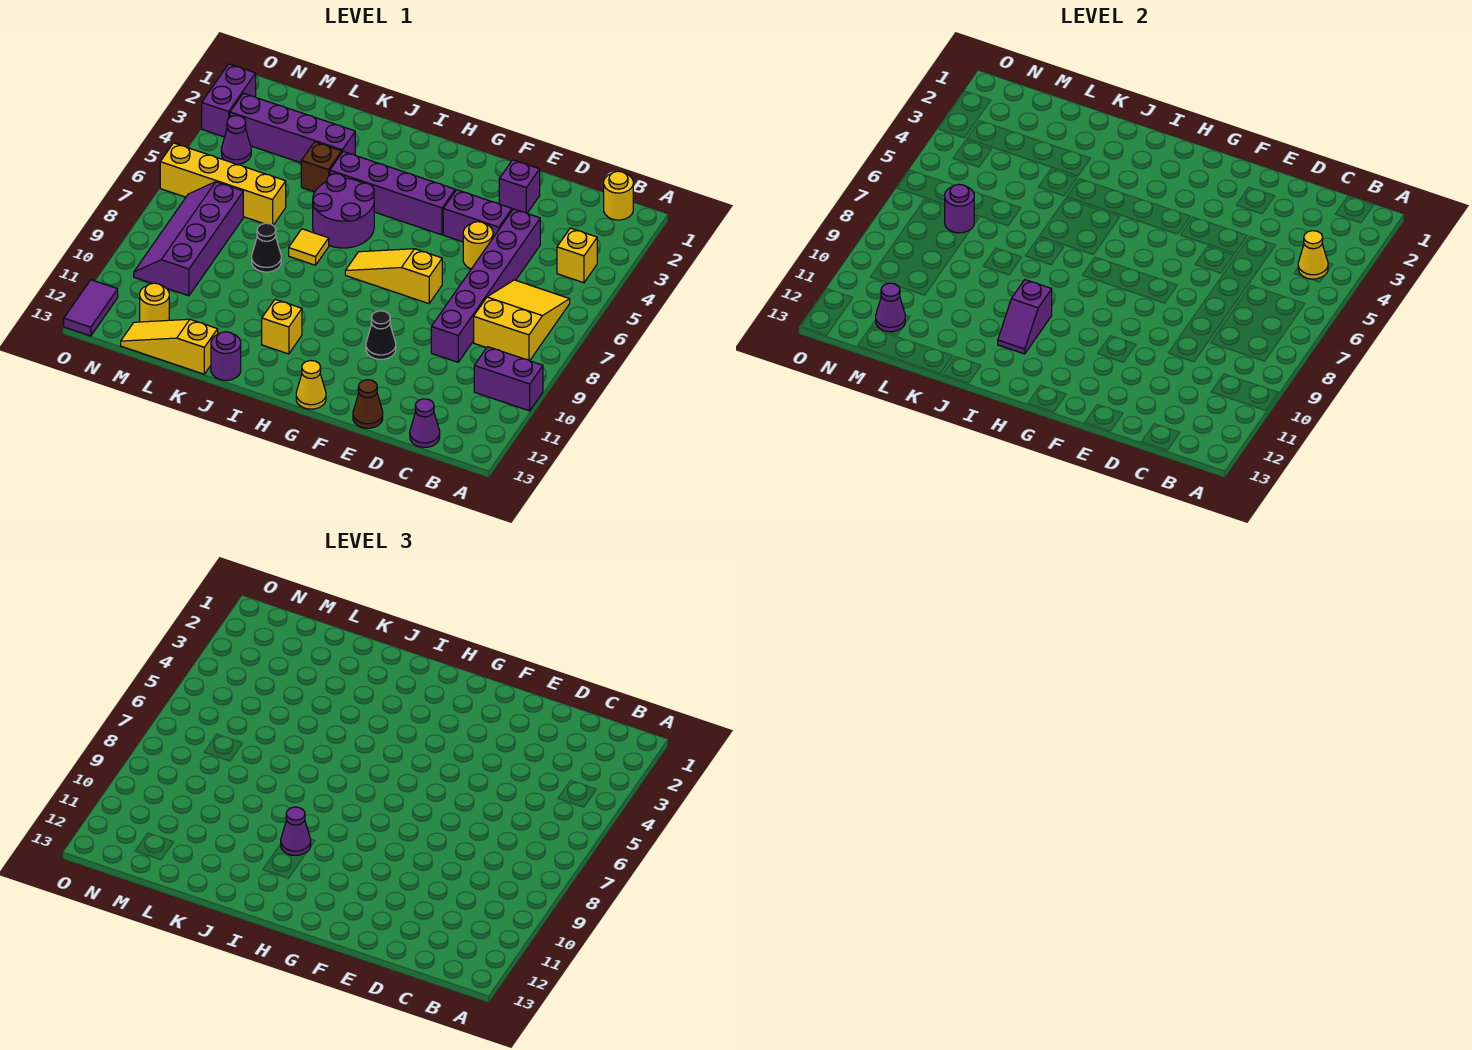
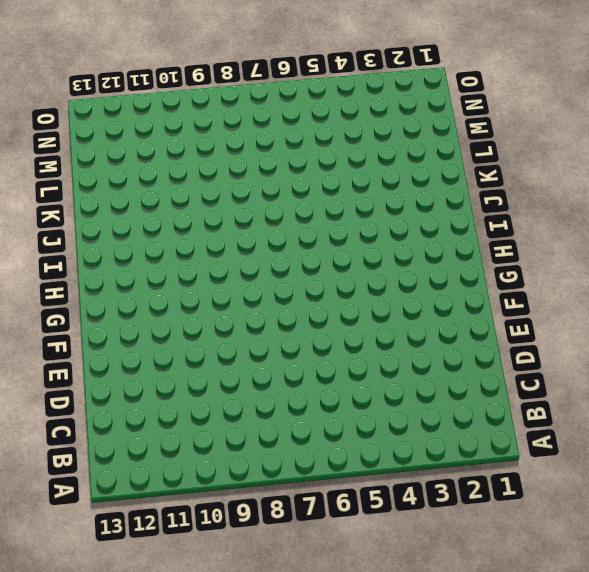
none -> purple brick A10:B10 level 1
none -> yellow round brick B1 level 1
none -> yellow brick B4 level 1
none -> yellow slope B6:C8 level 1 top 8

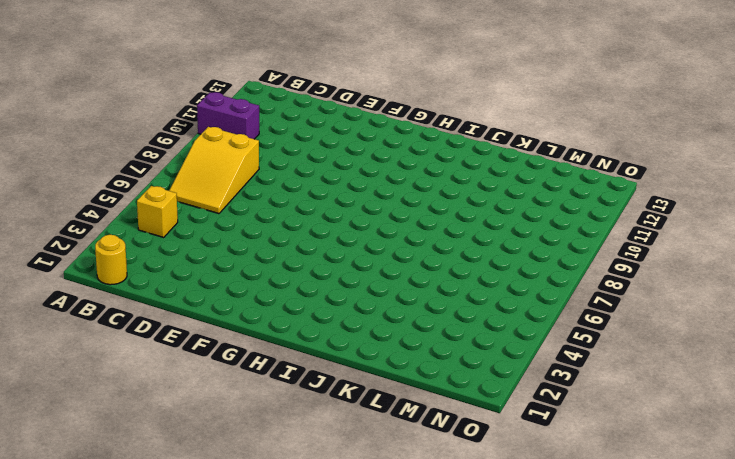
none -> purple cone C13 level 1
none -> purple brick D4:D9 level 1
none -> purple brick E2 level 1
none -> purple brick E4:F4 level 1

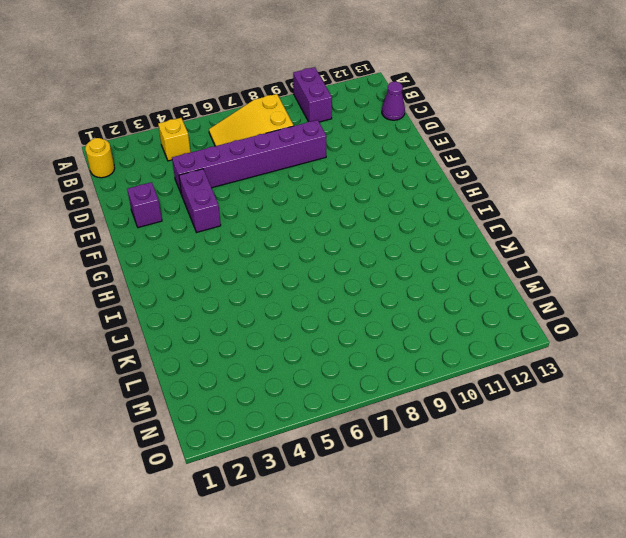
none -> yellow round brick E5 level 1
none -> brown cone E13 level 1
none -> yellow slope F7:H7 level 1 top F
none -> black cone F10 level 1

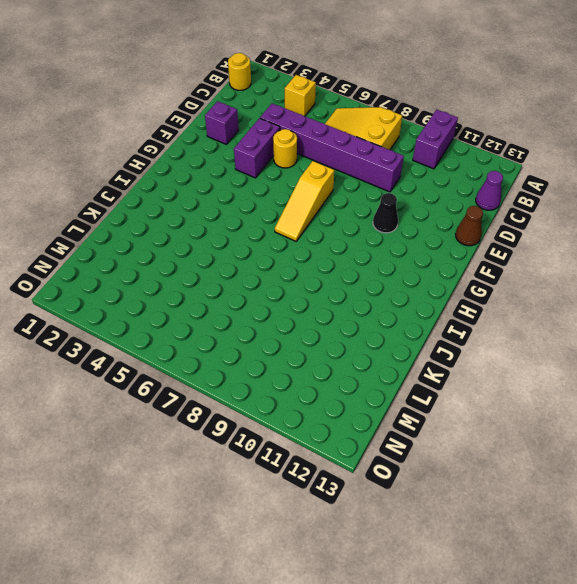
none -> purple brick G4:J4 level 1
none -> yellow cone G13 level 1
none -> purple round brick I5:J6 level 1
none -> yellow brick I11 level 1

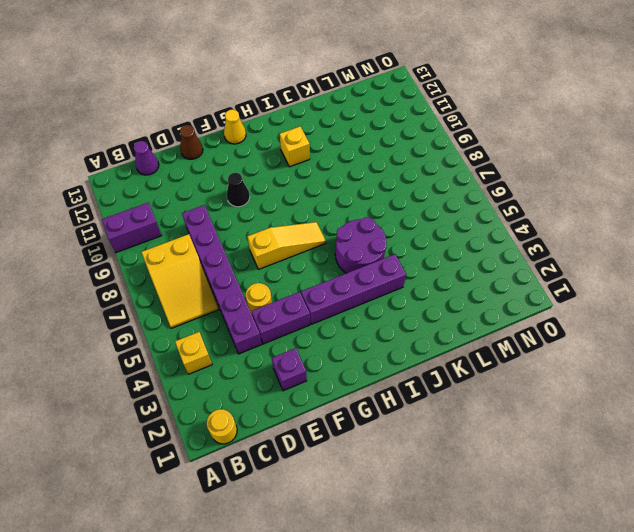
none -> yellow tile J7 level 1
none -> purple round brick J13 level 1
none -> purple brick K3:N3 level 1
none -> brown brick K4 level 1

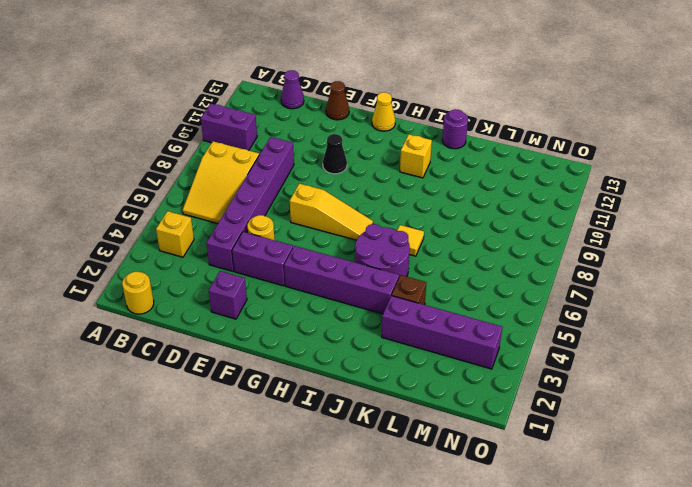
none -> black cone K8 level 1
none -> yellow slope K13:M13 level 1 top K
none -> yellow brick L6:O6 level 1
none -> purple slope M7:N10 level 1 top M

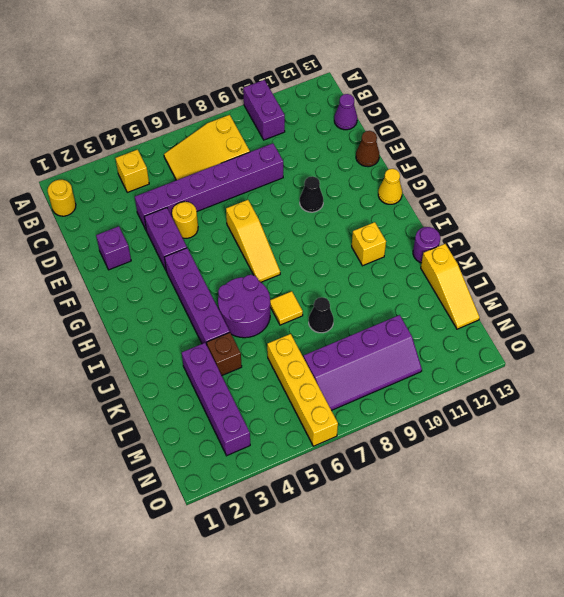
none -> yellow round brick M12 level 1
none -> purple cone N4 level 1
none -> purple brick O2:O3 level 1
none -> purple tile O12:O13 level 1

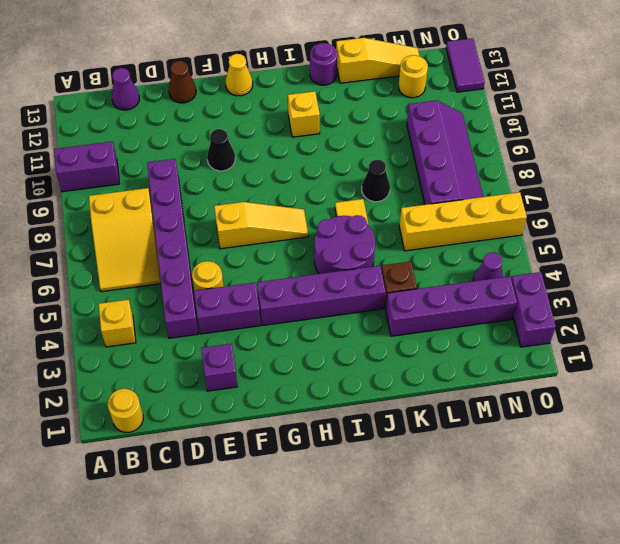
none -> yellow cone B4 level 2
none -> purple slope I10:I11 level 2 top 10
none -> purple round brick M7 level 2
none -> purple cone M12 level 2

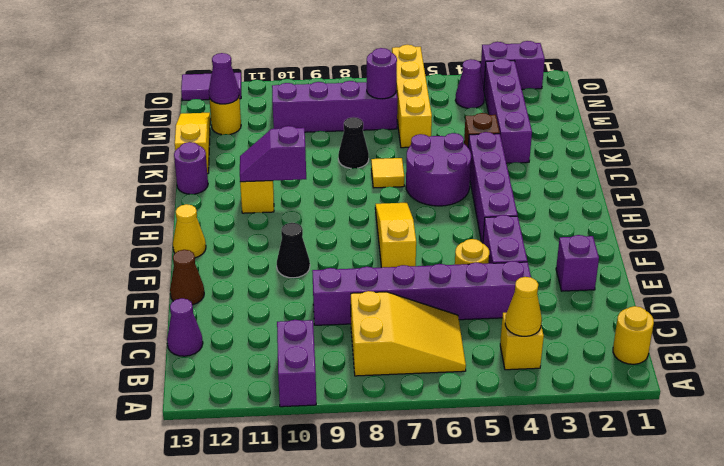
none -> purple cone I10 level 3

